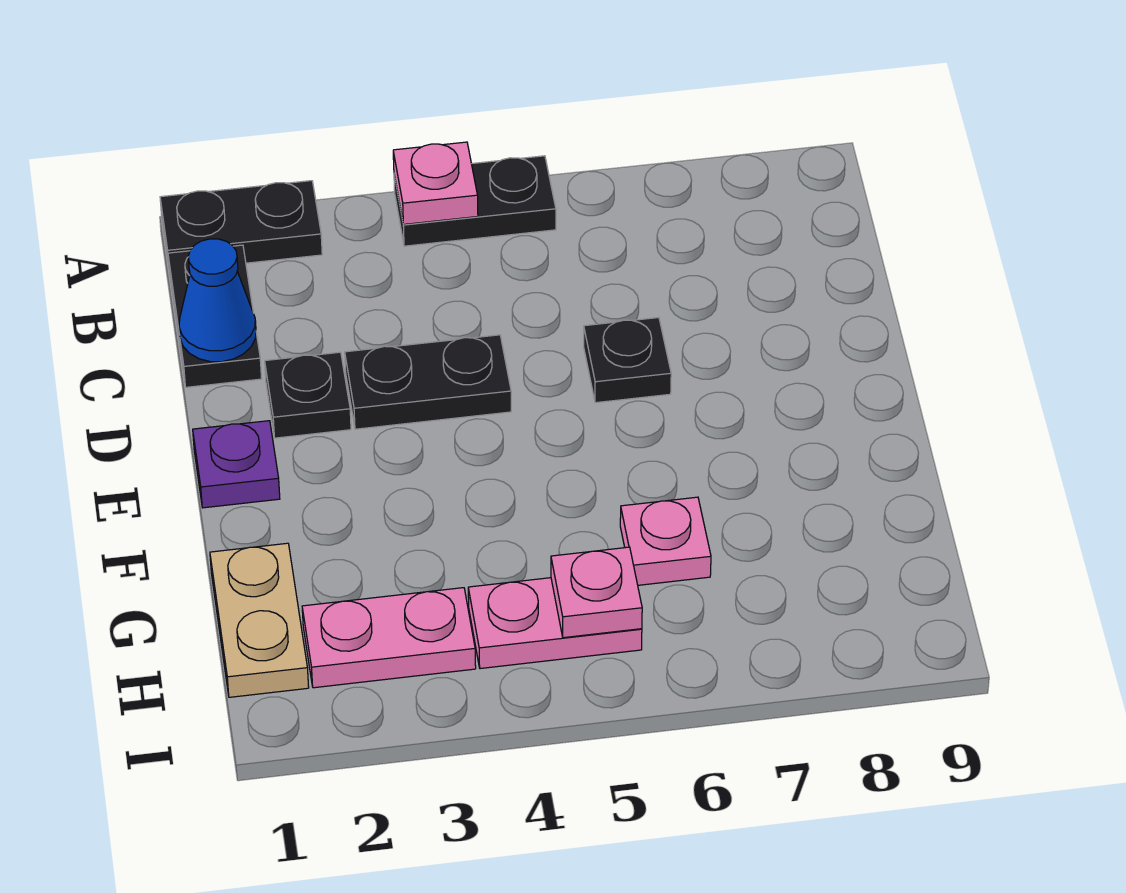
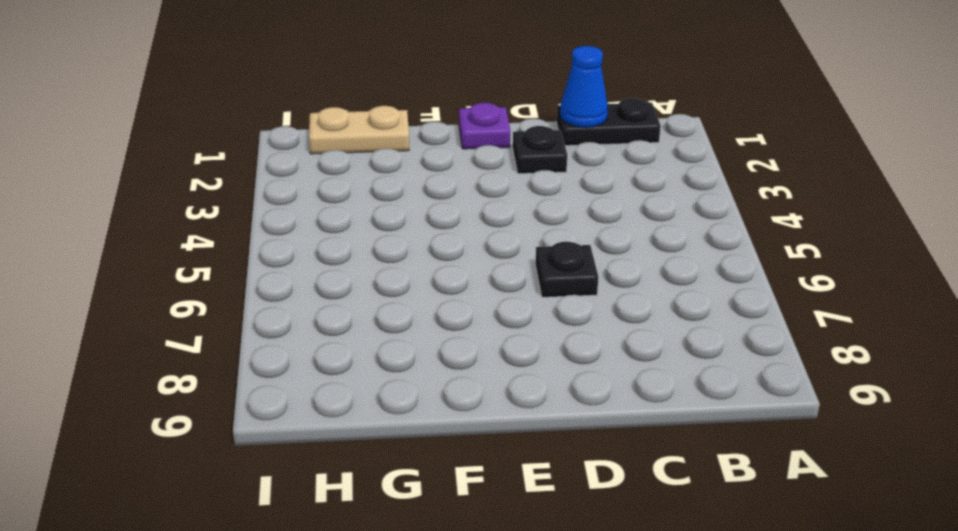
none -> black plate A1:A2 level 1
none -> black plate A4:A5 level 1
none -> black plate D3:D4 level 1

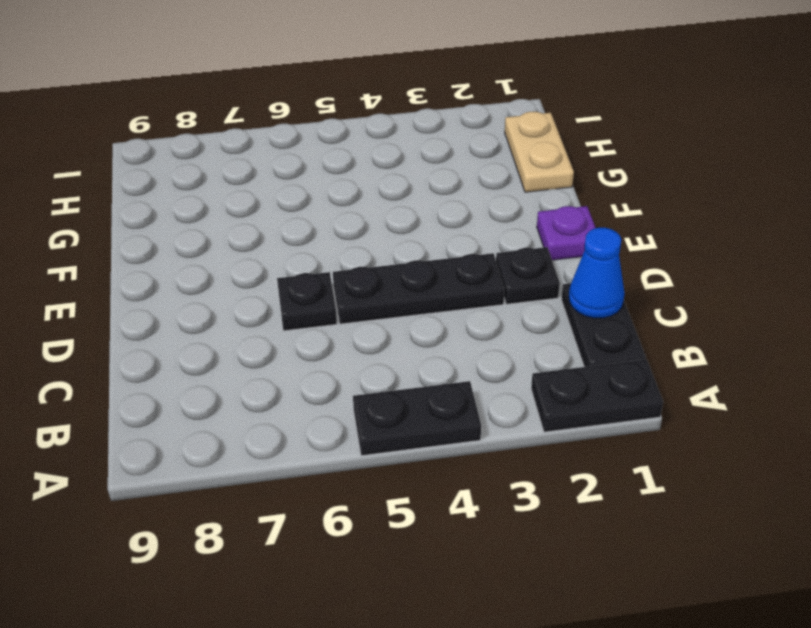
black plate D3:D5 level 1 -> black plate D3:D4 level 1
none -> pink plate G6 level 1
none -> pink plate H2:H3 level 1
none -> pink plate H4:H5 level 1

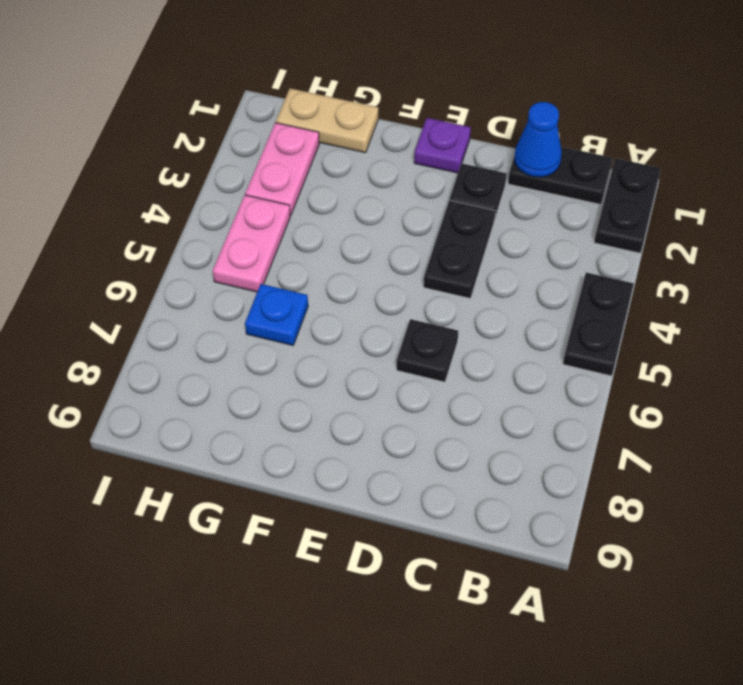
blue plate G6 level 1 -> pink plate G6 level 1
none -> pink plate A4 level 2
none -> pink plate H5 level 2

